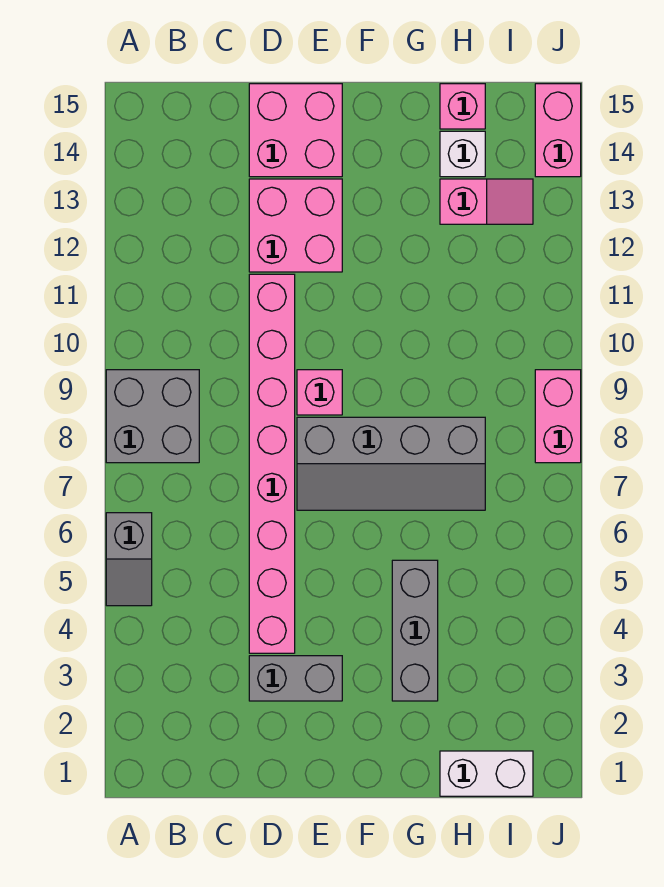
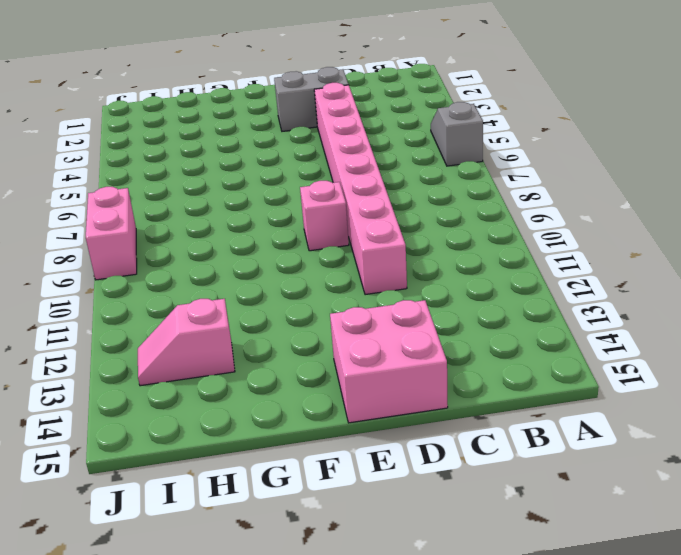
none -> grey brick A8:B9 level 1
none -> pink brick D12:E13 level 1
none -> grey slope E7:H8 level 1 top 8

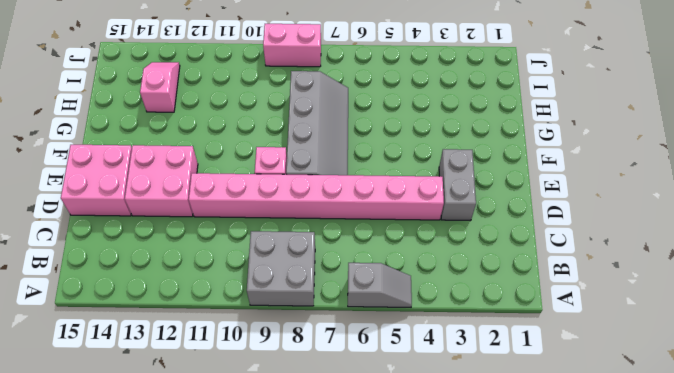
none -> grey brick G3:G5 level 1
none -> white brick H1:I1 level 1
none -> white brick H14 level 1

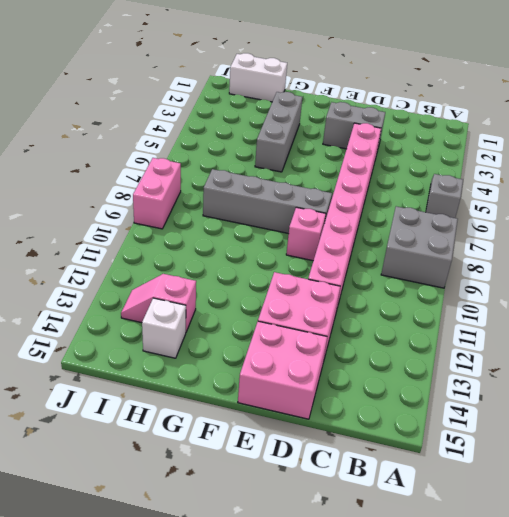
none -> pink brick H15 level 1
none -> pink brick J14:J15 level 1

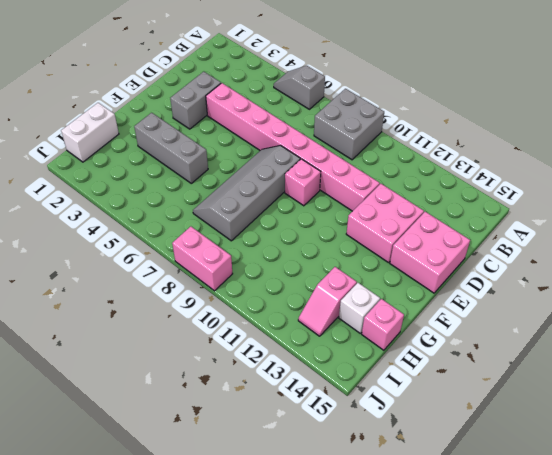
none -> pink brick J14:J15 level 1

